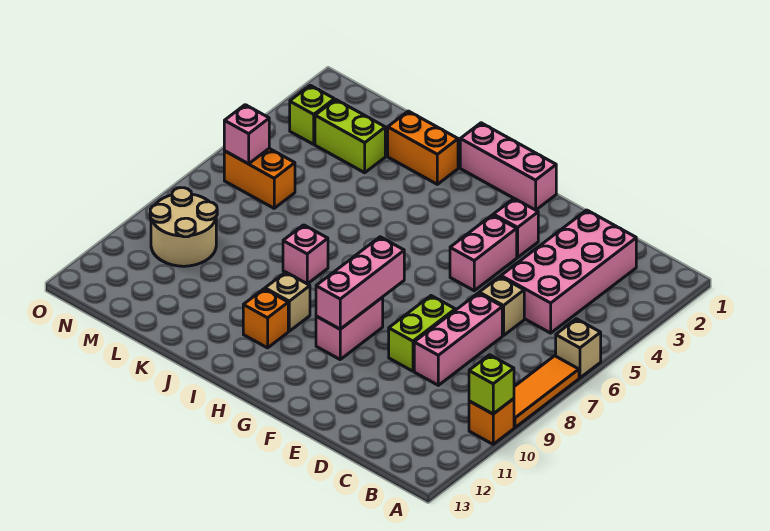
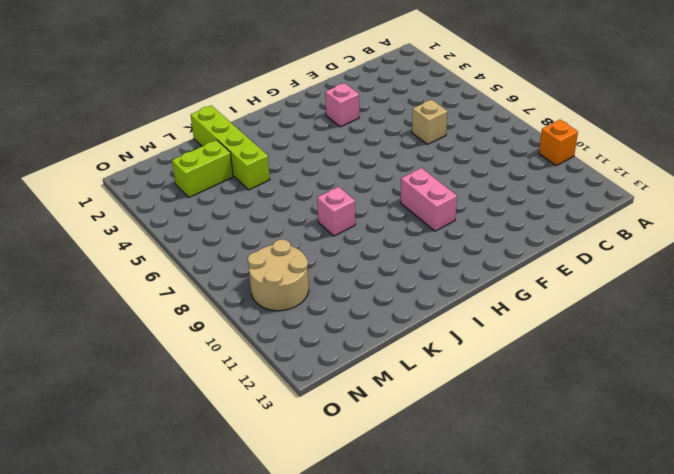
lime brick K1:K4 level 1 -> orange brick J2:K2 level 1
none -> tan brick A6 level 1
none -> orange tile A7:A9 level 1
none -> pink brick C2:D5 level 1

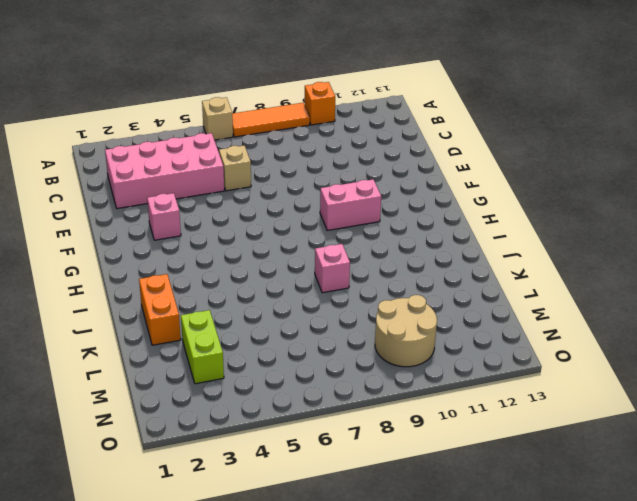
none -> pink brick D7:D9 level 1
none -> lime brick E8:E9 level 1
none -> pink brick F4:F5 level 1

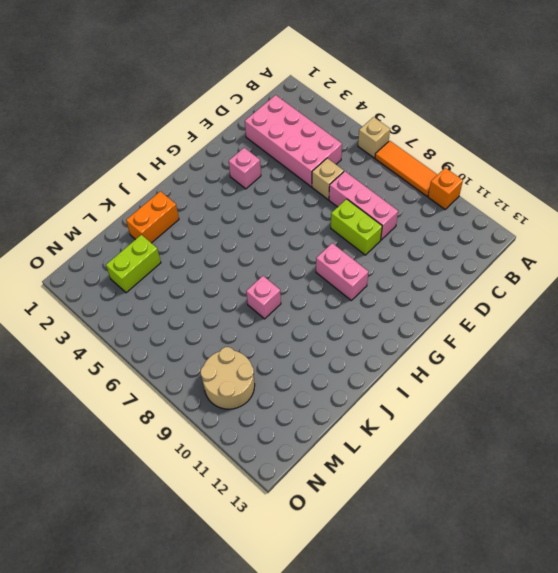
none -> pink brick F4:F5 level 1
none -> pink brick G1:I1 level 1
none -> tan brick I10 level 1

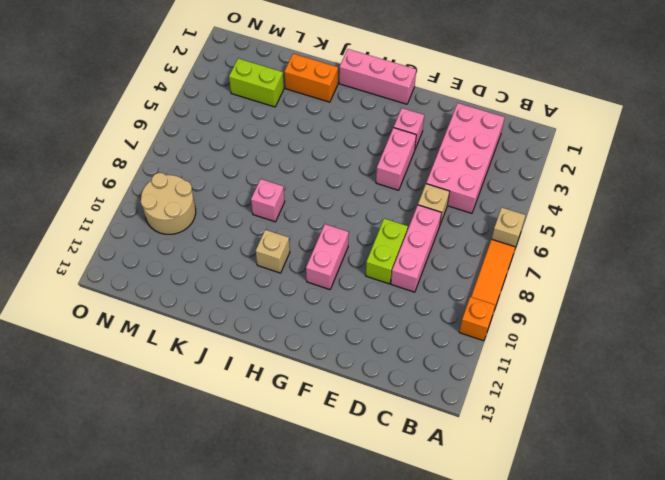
none -> orange brick I11 level 1
none -> orange brick M6:N6 level 1
none -> lime brick N3 level 1

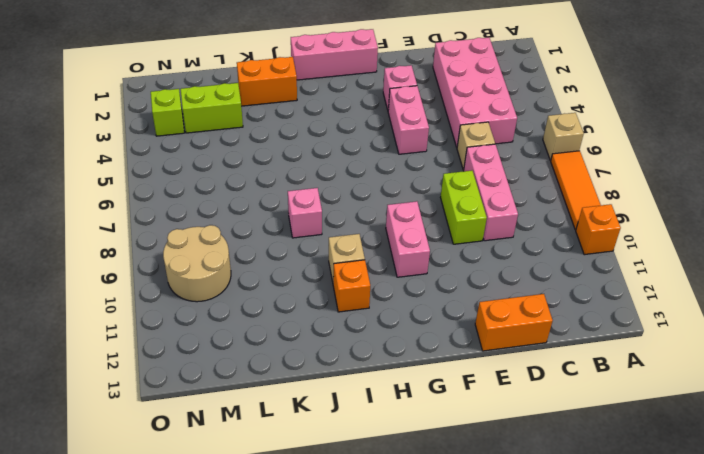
orange brick D13:E13 level 1 -> orange brick M6:N6 level 1
none -> lime brick A10 level 2
none -> pink brick G8:G10 level 2
none -> pink brick N6 level 2

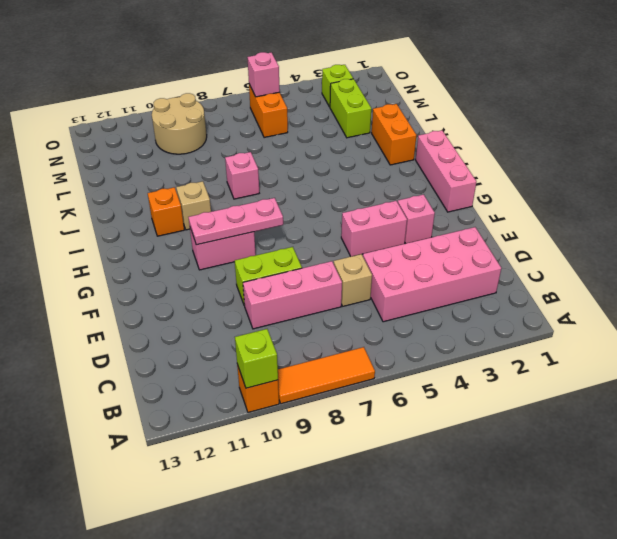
pink plate G8:G10 level 2 -> pink brick G8:G10 level 2
none -> tan brick A6 level 1

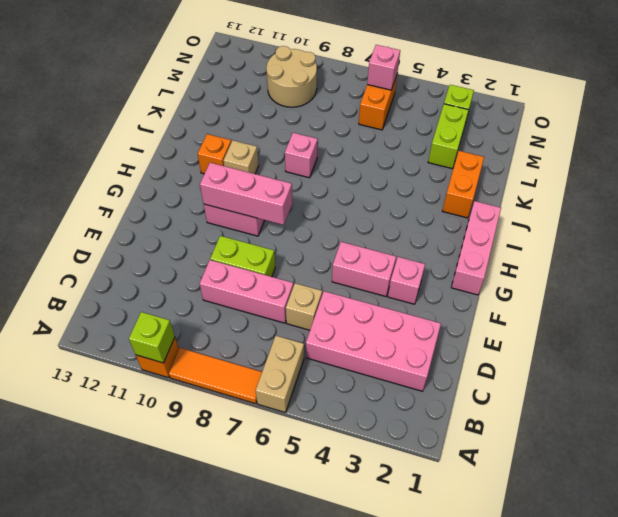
tan brick A6:B6 level 1 -> tan brick A6 level 1

